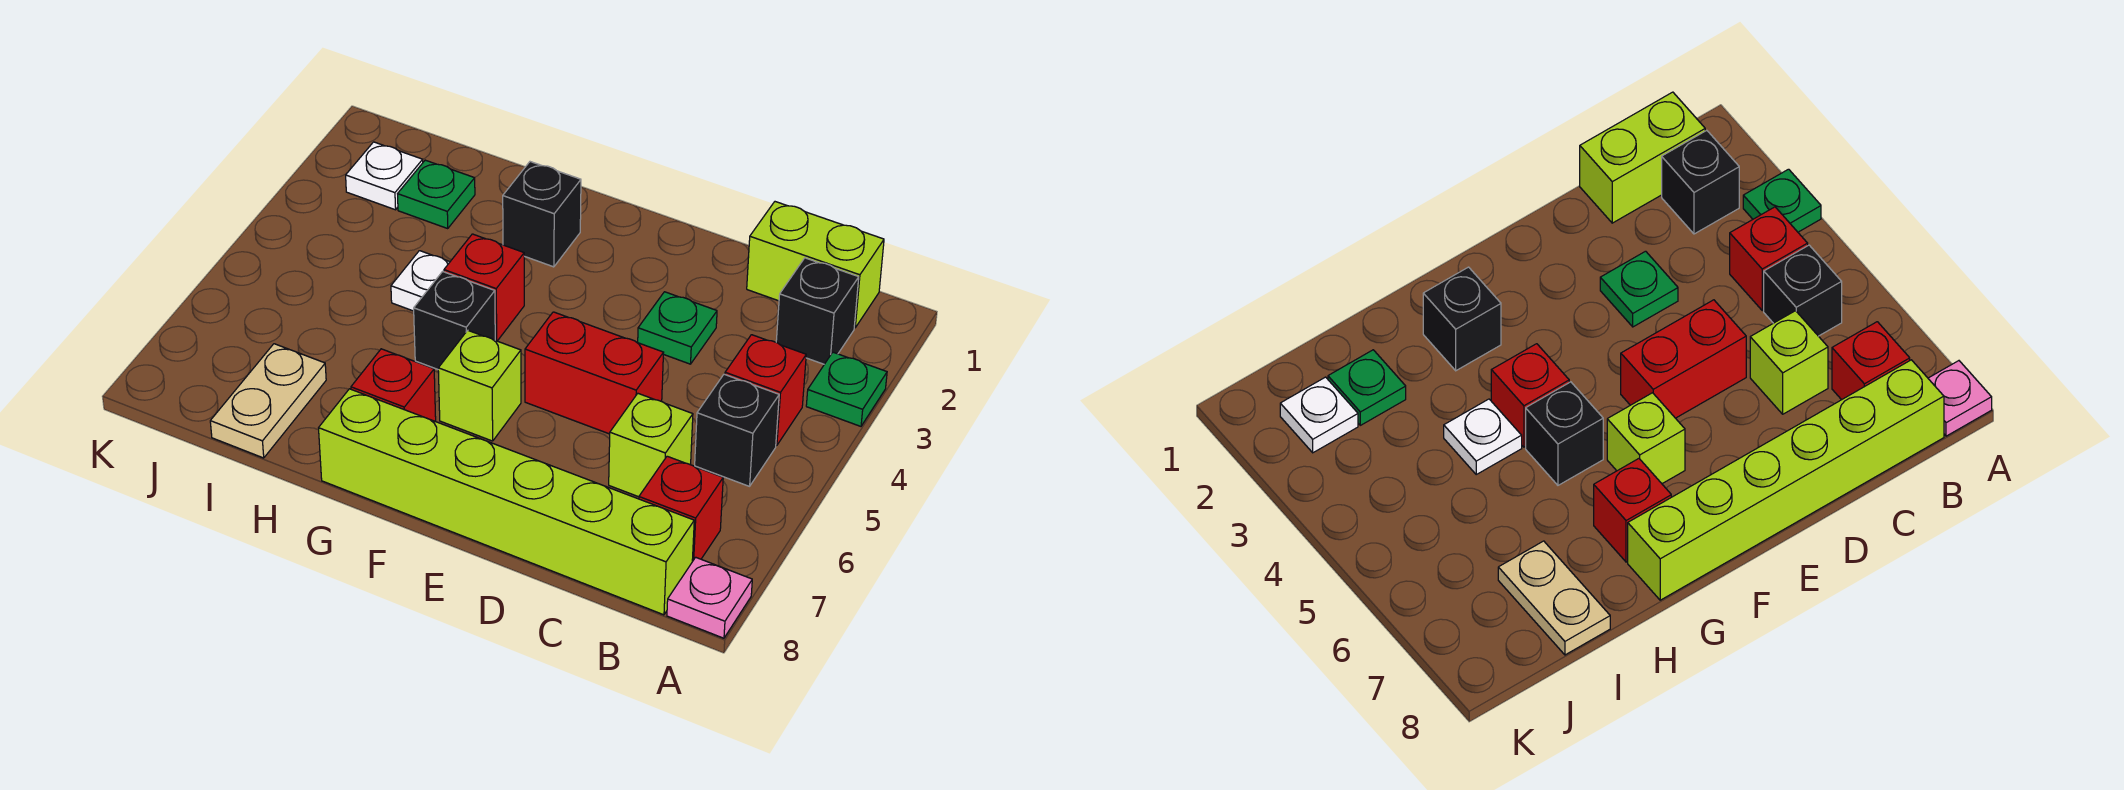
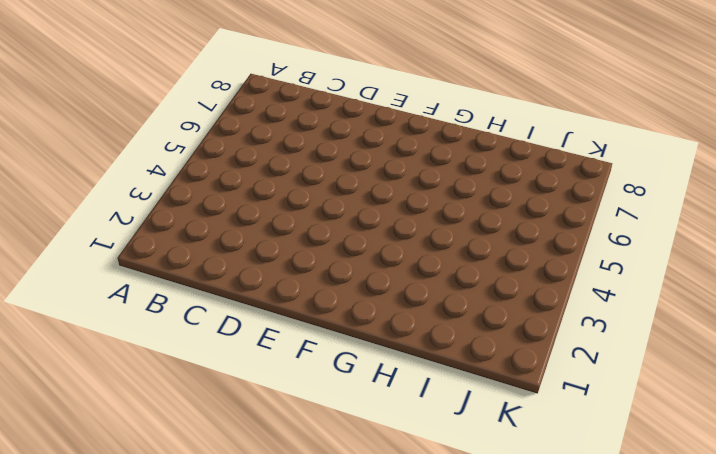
none -> green plate A3 level 1
none -> pink plate A8 level 1
none -> lime brick B1:C1 level 1

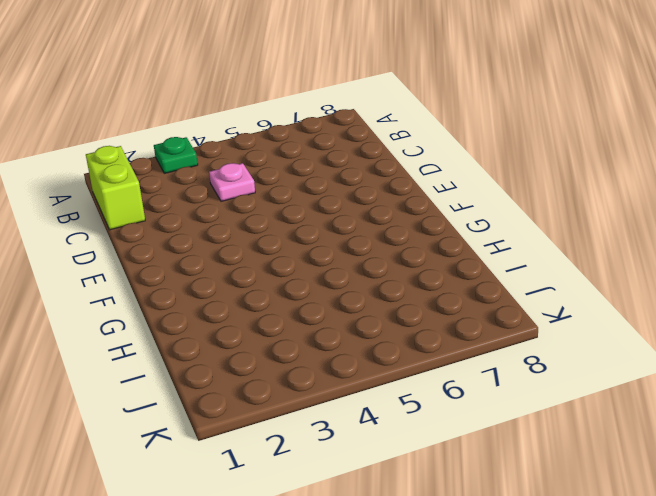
pink plate C4 level 1 -> pink plate A8 level 1
none -> black brick B2 level 1
none -> red brick B4 level 1
none -> black brick B5 level 1

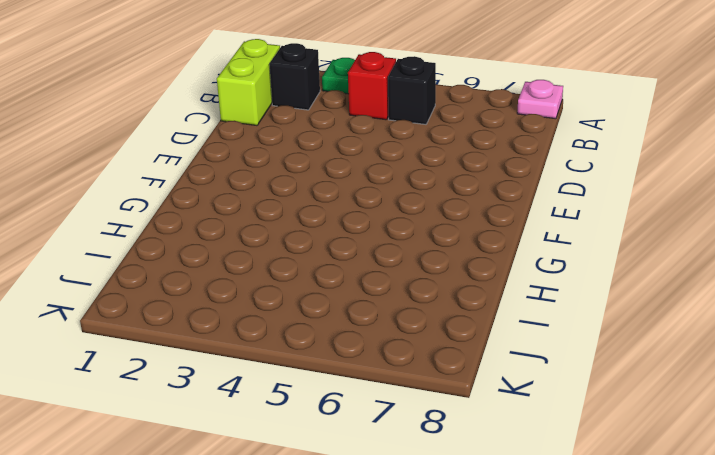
none -> red brick B7 level 1
none -> lime brick B8:G8 level 1
none -> lime brick C6 level 1

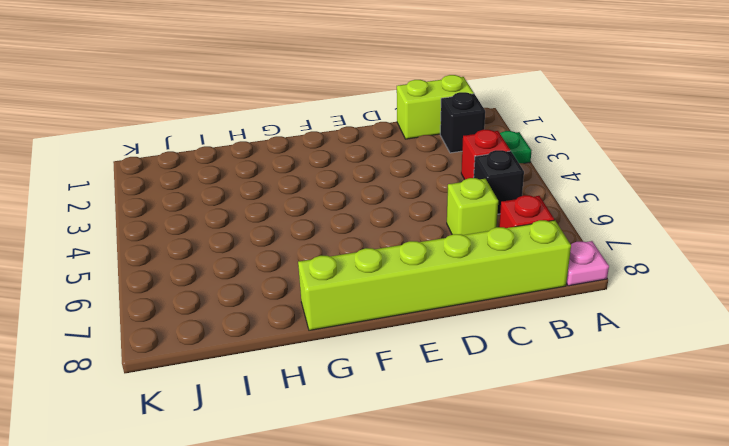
none -> green plate D3 level 1
none -> red brick D5:E5 level 1
none -> lime brick F6 level 1

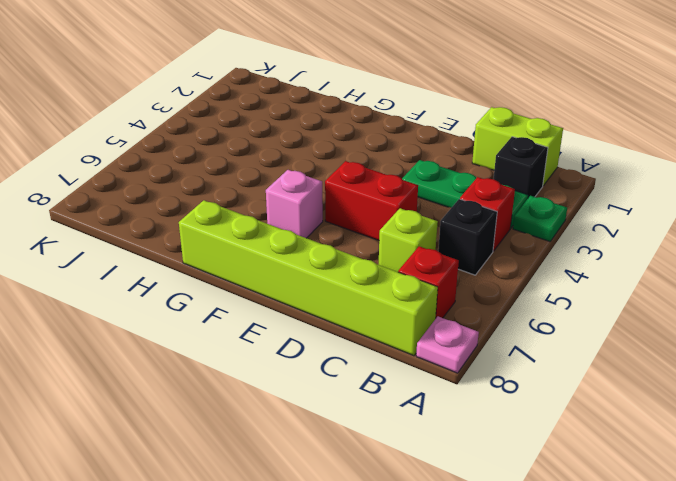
green plate B3:D3 level 1 -> green plate D3 level 1
pink brick F6 level 1 -> lime brick F6 level 1
none -> black brick G2 level 1
none -> red brick G4 level 1
none -> black brick G5 level 1

